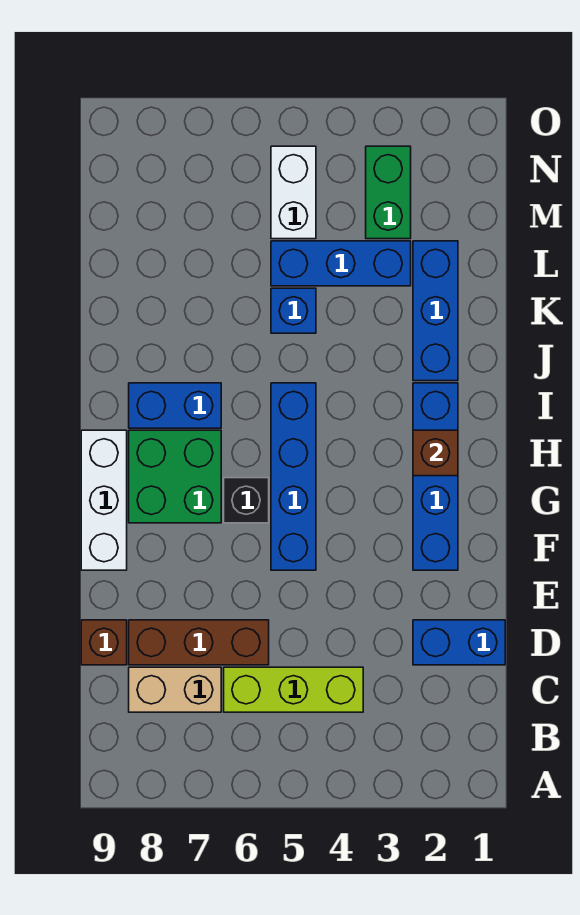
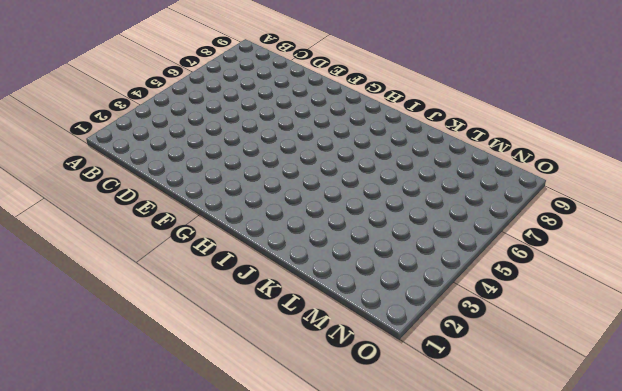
none -> lime brick C4:C6 level 1
none -> tan brick C7:C8 level 1
none -> blue brick D1:D2 level 1

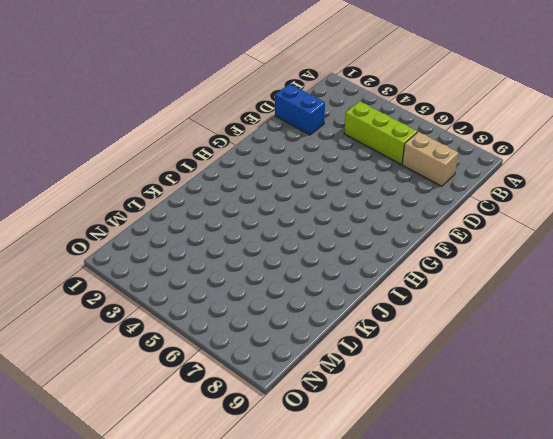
none -> brown brick D6:D8 level 1
none -> brown brick D9 level 1
none -> blue brick F2:I2 level 1

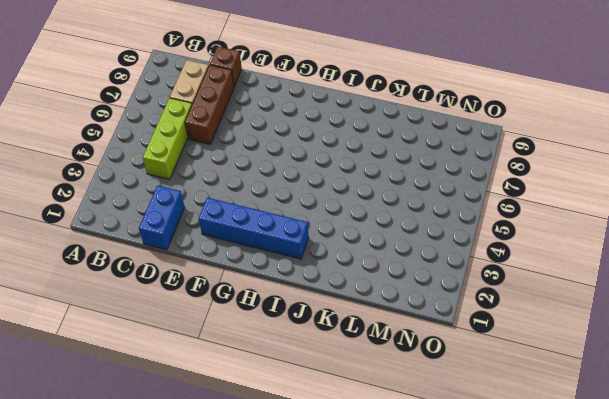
none -> blue brick F5:I5 level 1
none -> white brick F9:H9 level 1
none -> black brick G6 level 1

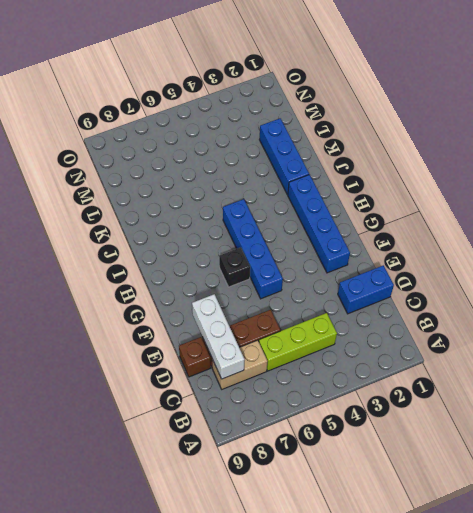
white brick C8:E8 level 2 -> white brick F9:H9 level 1
none -> green brick G7:H8 level 1
none -> blue brick I7:I8 level 1
none -> blue brick K5 level 1

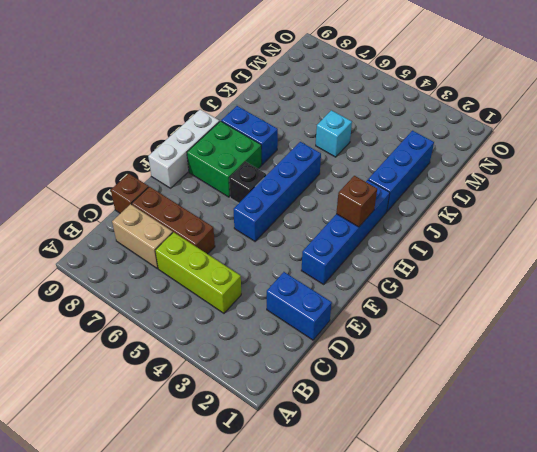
cyan brick K5 level 1 -> blue brick K5 level 1
none -> blue brick L3:L5 level 1
none -> green brick M3:N3 level 1
none -> white brick M5:N5 level 1

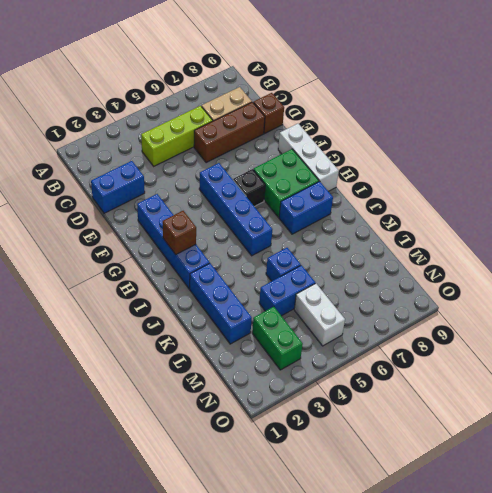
blue brick L4:L5 level 1 -> blue brick L3:L5 level 1

